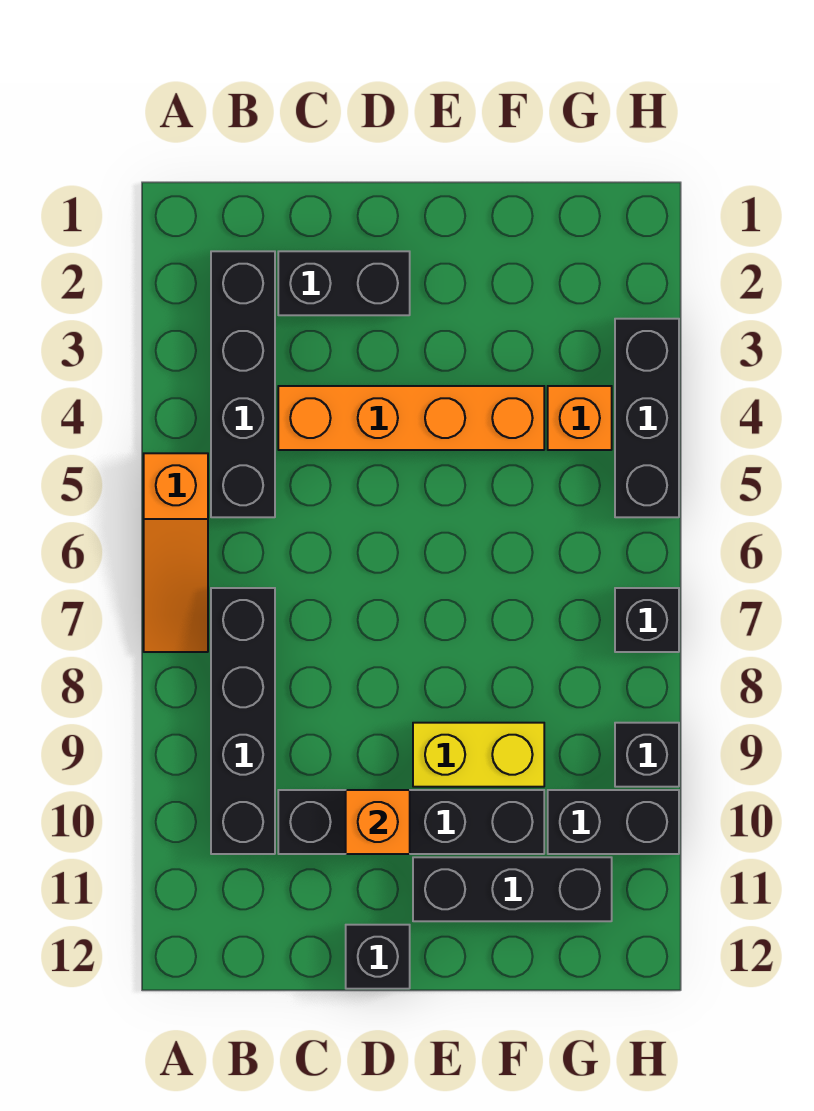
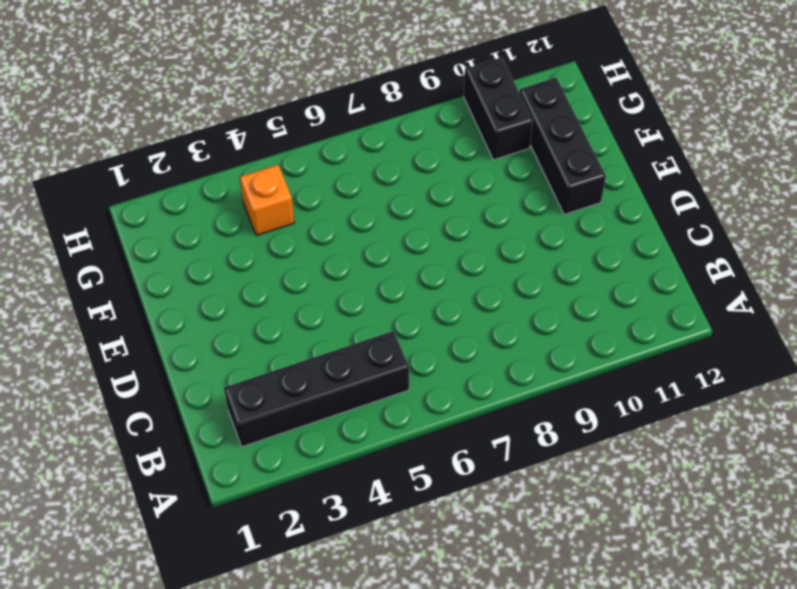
none -> orange slope A5:A7 level 1 top 5
none -> black brick B7:B10 level 1
none -> black brick C2:D2 level 1

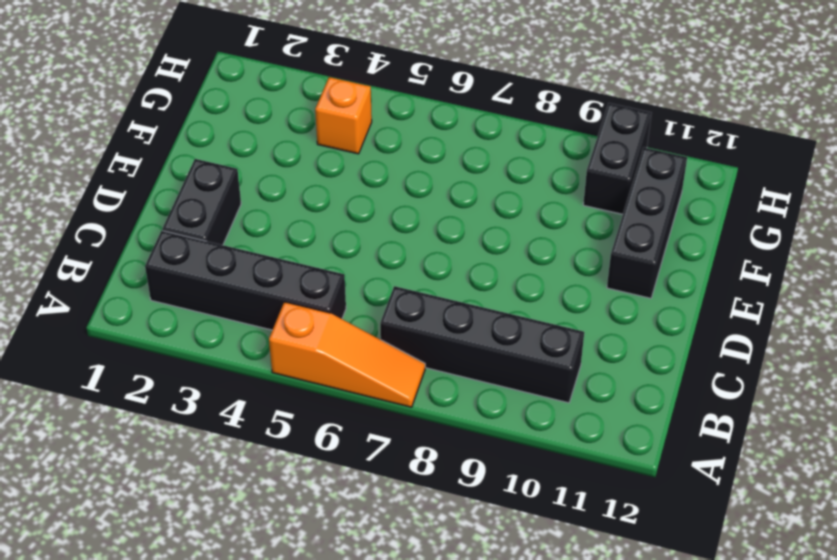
none -> orange brick C4:F4 level 1
none -> black brick C10:F10 level 1
none -> black brick D12 level 1

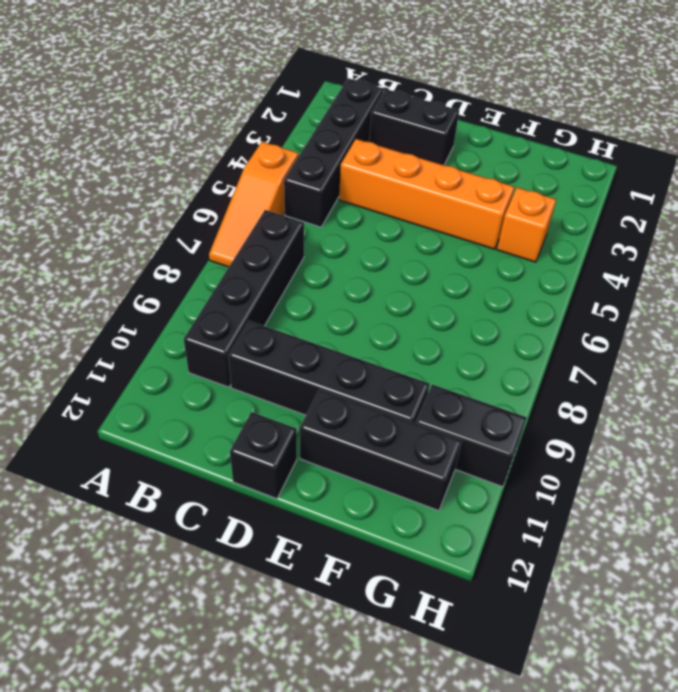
none -> yellow brick E9:F9 level 1
none -> black brick H3:H5 level 1
none -> black brick H7 level 1

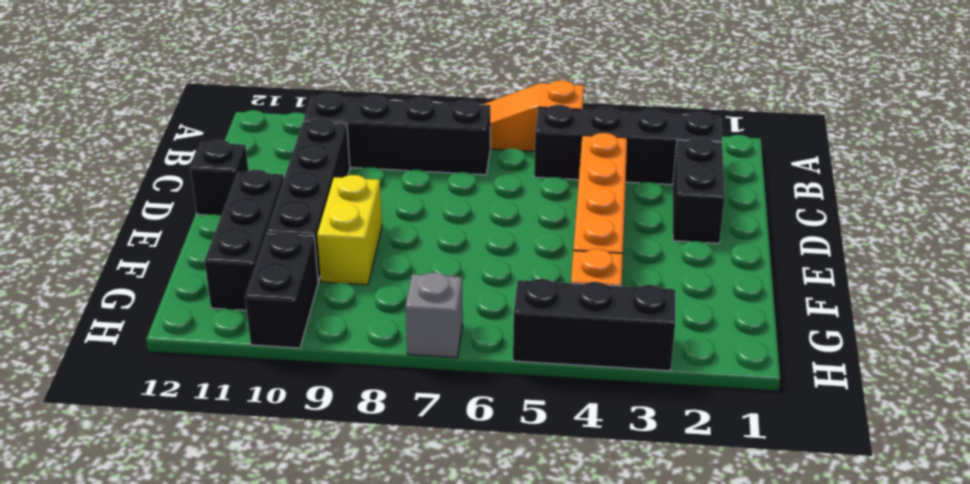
grey brick H7 level 1 -> black brick H7 level 1
none -> black brick H9 level 1
none -> orange brick D10 level 2

